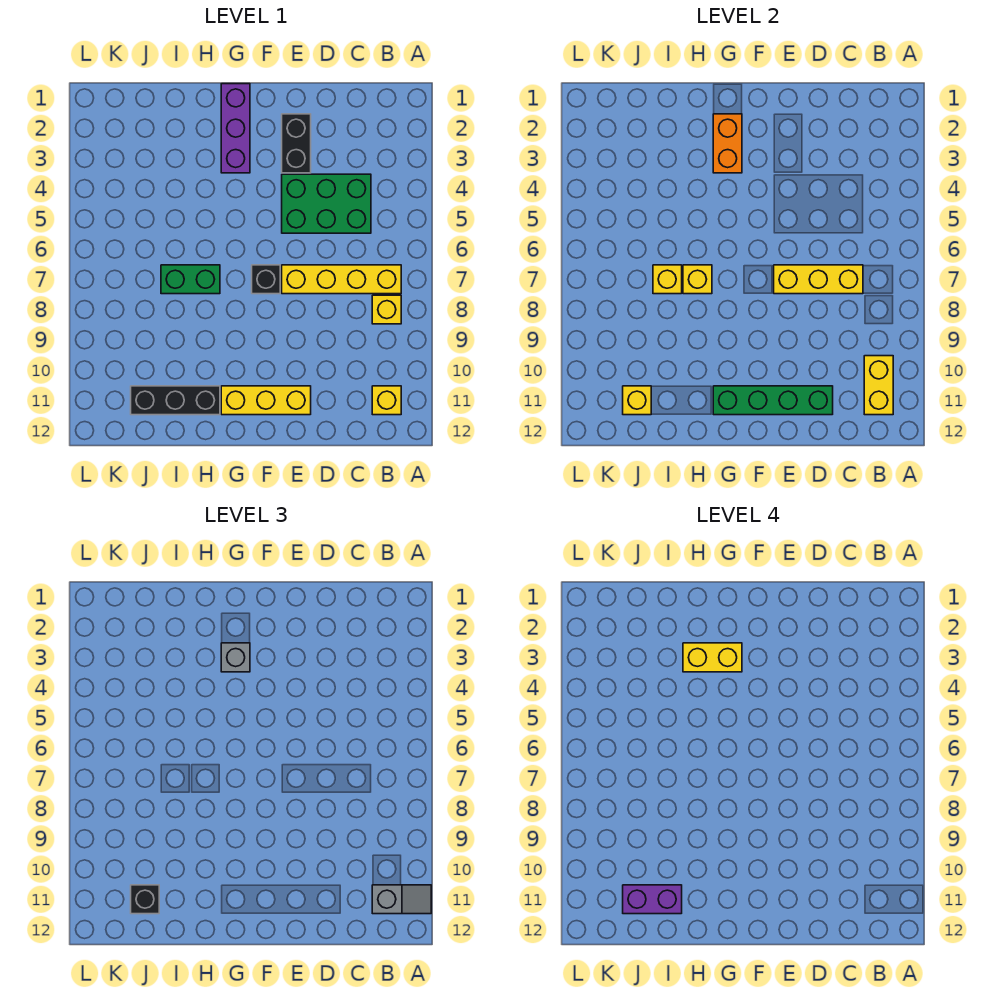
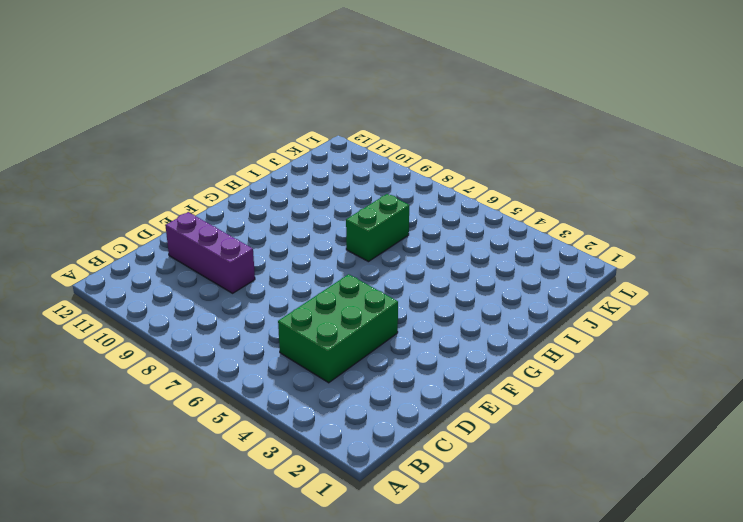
purple brick D9:D11 level 1 -> purple brick G1:G3 level 1
none -> yellow brick B7:E7 level 1
none -> yellow brick B8 level 1
none -> yellow brick B11 level 1

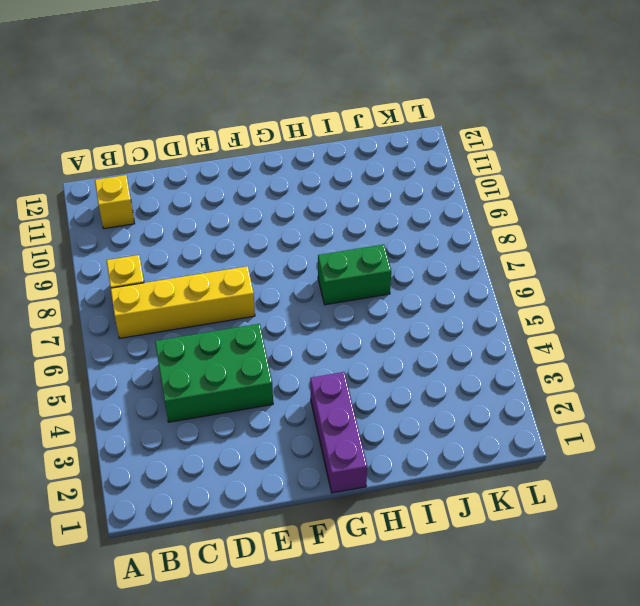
none -> black brick E2:E3 level 1
none -> yellow brick E11:G11 level 1
none -> black brick F7 level 1

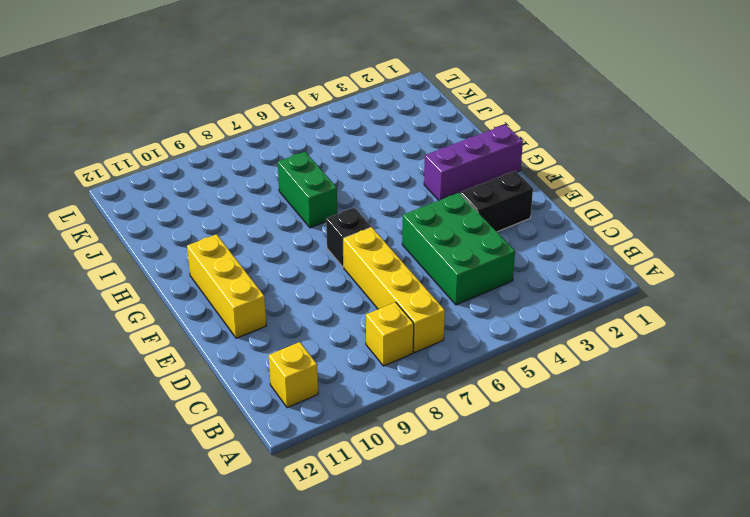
none -> black brick H11:J11 level 1
none -> yellow brick B10:B11 level 2
none -> yellow brick C7:E7 level 2

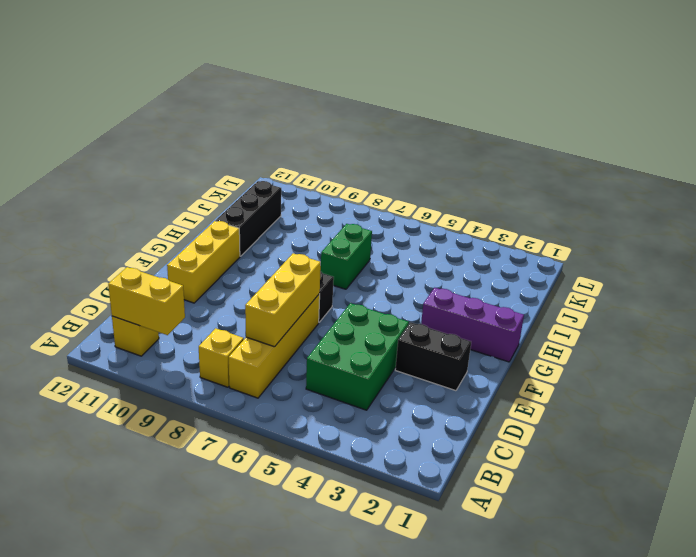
none -> green brick D11:G11 level 2
none -> orange brick G2:G3 level 2
none -> yellow brick H7 level 2

